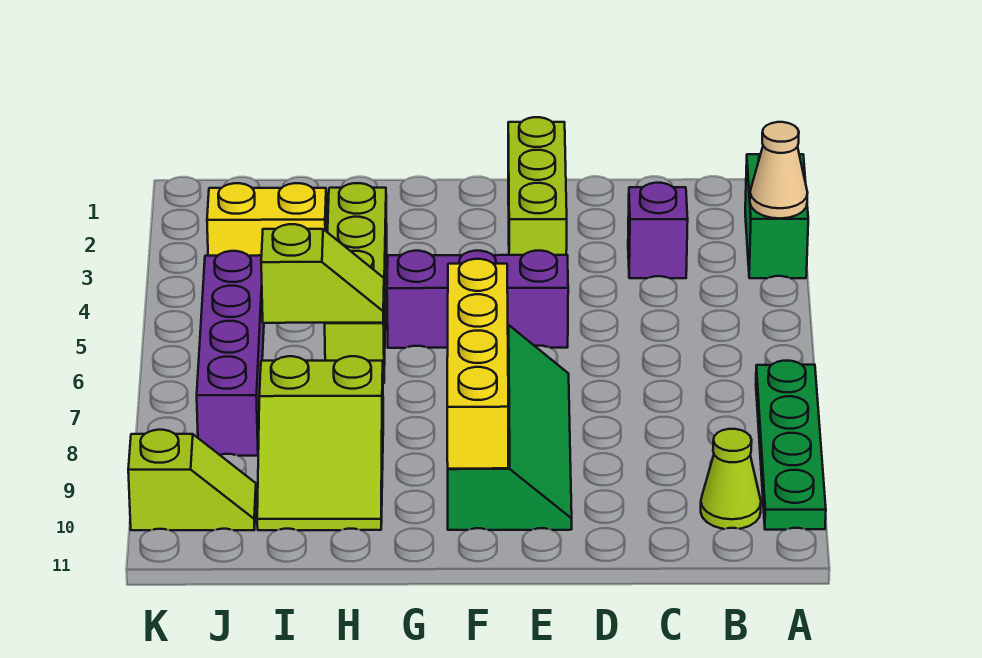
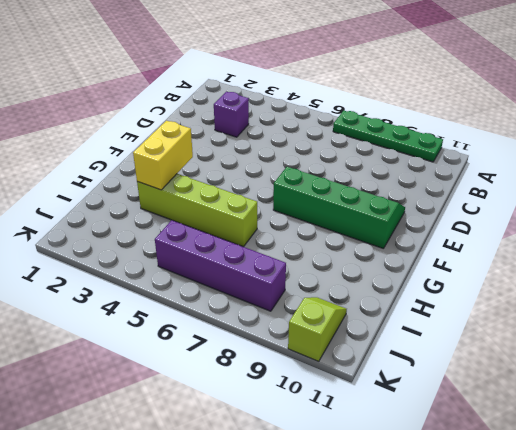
yellow brick G3:H3 level 2 -> yellow brick I3:J3 level 1
none -> green brick A2:A3 level 1
none -> lime cone B10 level 1
none -> lime brick E1:E3 level 1

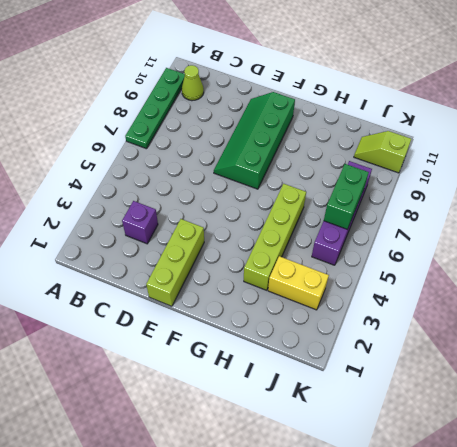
green brick J6:J7 level 2 -> green brick A2:A3 level 1
none -> purple brick E5:G5 level 1
none -> lime slope H8:I10 level 1 top 8
none -> tan cone A3 level 2

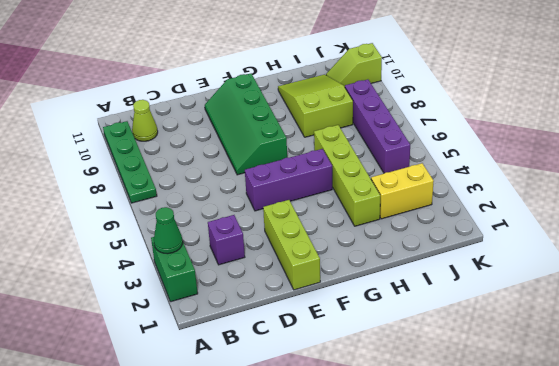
green cone A3 level 2 -> tan cone A3 level 2
none -> yellow brick F7:F10 level 2
none -> lime slope H6:I6 level 2 top I

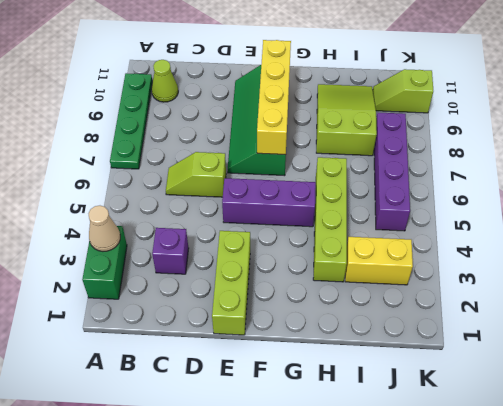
lime slope C6:D6 level 1 top D -> lime slope H6:I6 level 2 top I

